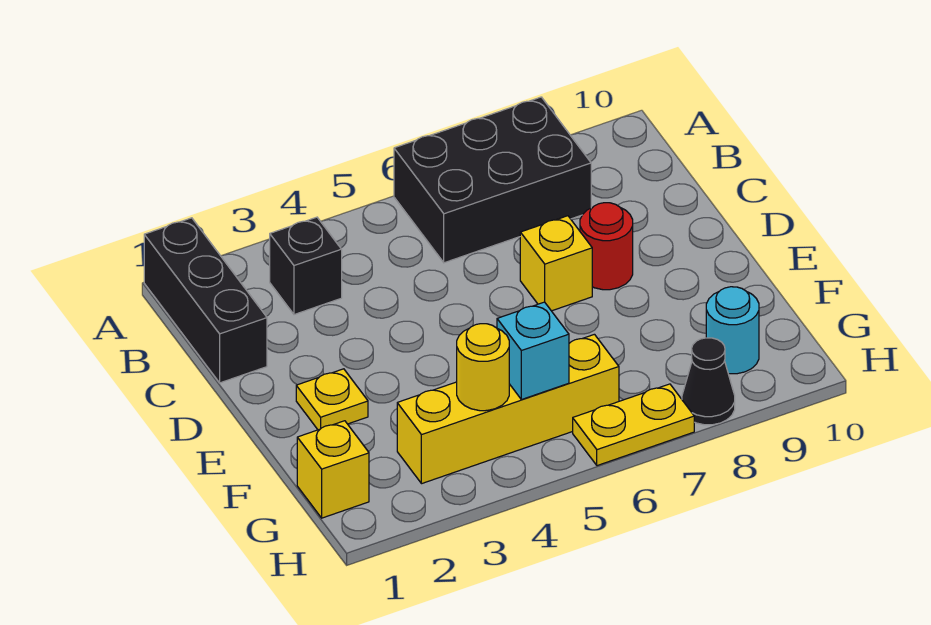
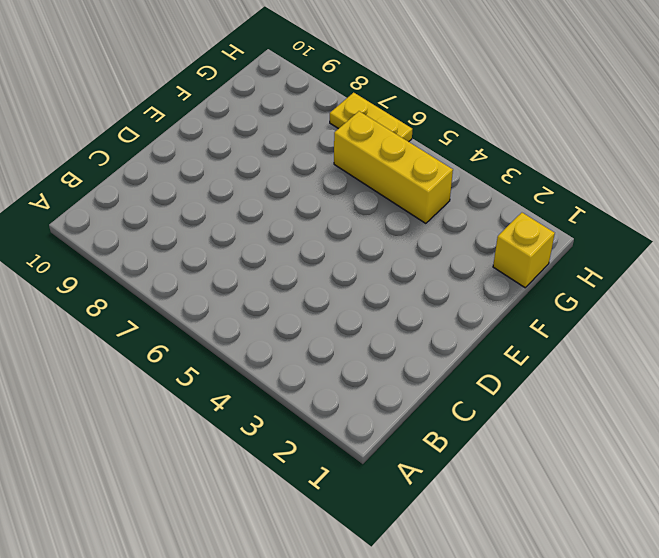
yellow brick G4:G6 level 1 -> yellow brick G3:G6 level 1
none -> black brick A1:C1 level 1
none -> black brick A6:B8 level 1
none -> black brick B3 level 1

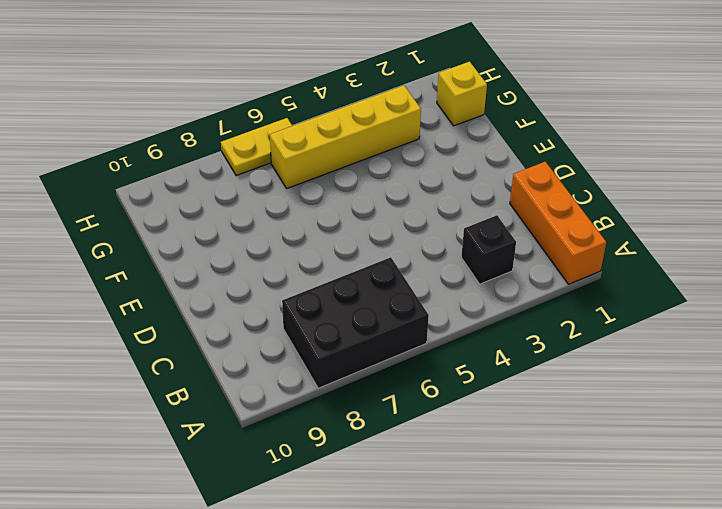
orange brick A1:C1 level 1 -> black brick A1:C1 level 1
none -> yellow brick D7 level 1
none -> red round brick D8 level 1
none -> yellow plate E2 level 1

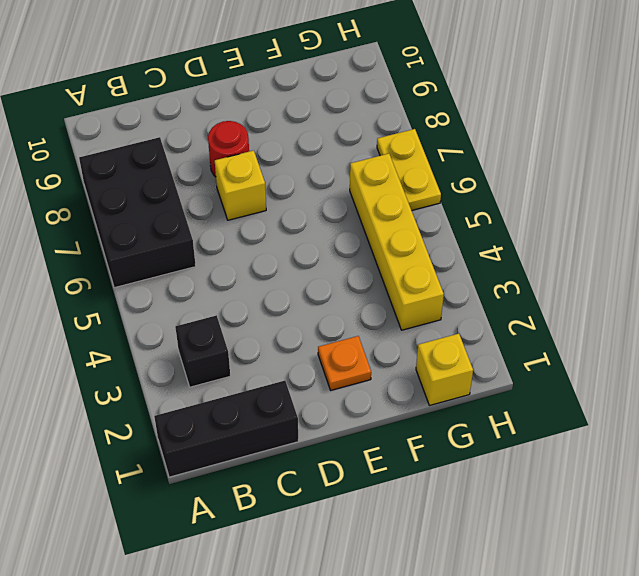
orange plate E2 level 1 -> yellow plate E2 level 1
none -> cyan round brick G9 level 1
none -> black cone H8 level 1
none -> yellow round brick G4 level 2

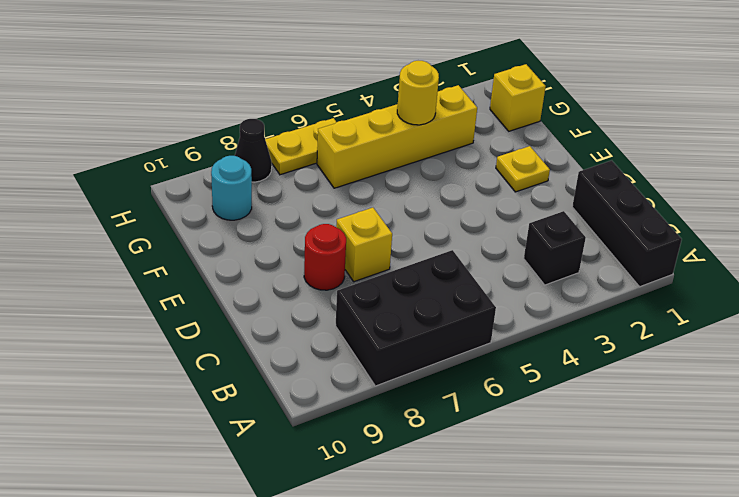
none -> cyan brick G5 level 2

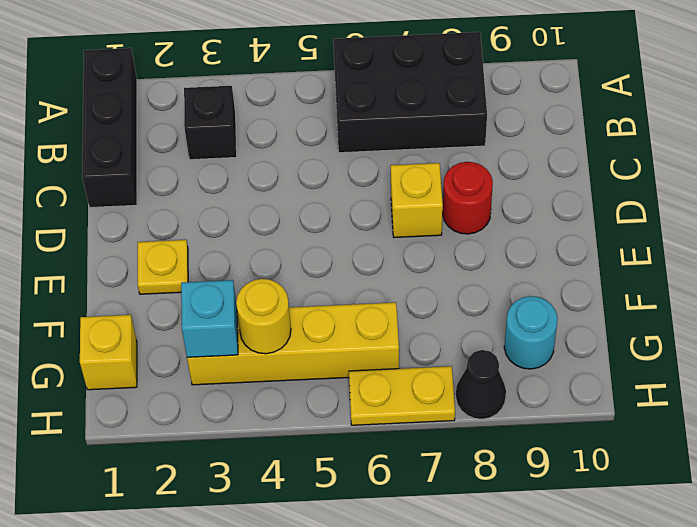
cyan brick G3 level 2 -> cyan brick G5 level 2

